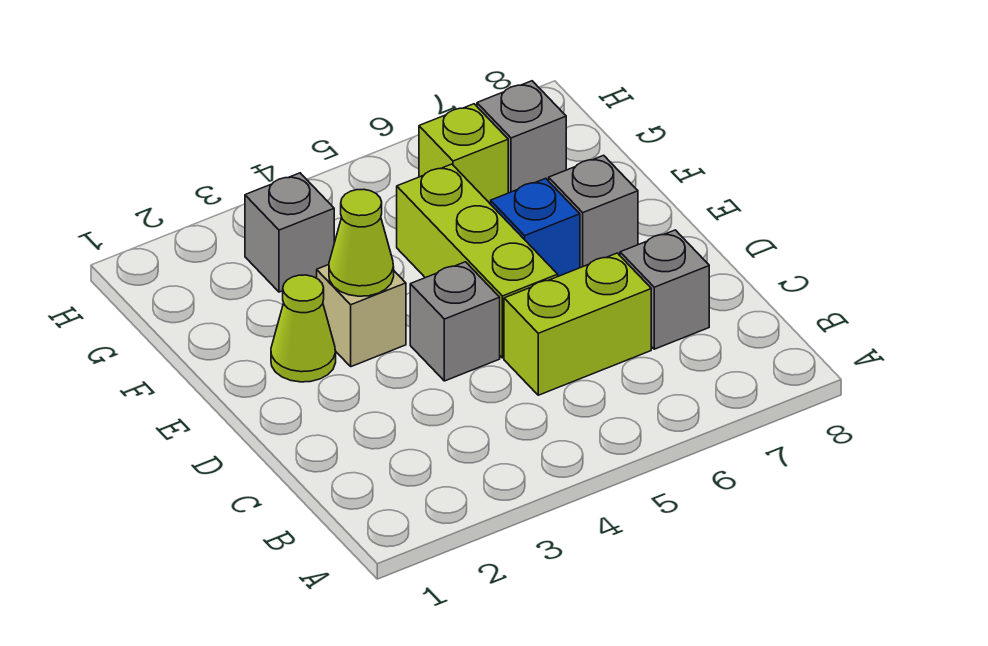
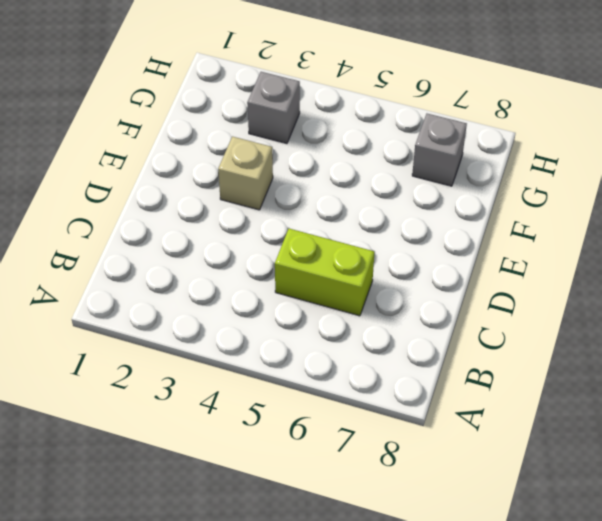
none -> grey brick C7 level 1
none -> grey brick D4 level 1
none -> lime brick D5:F5 level 1

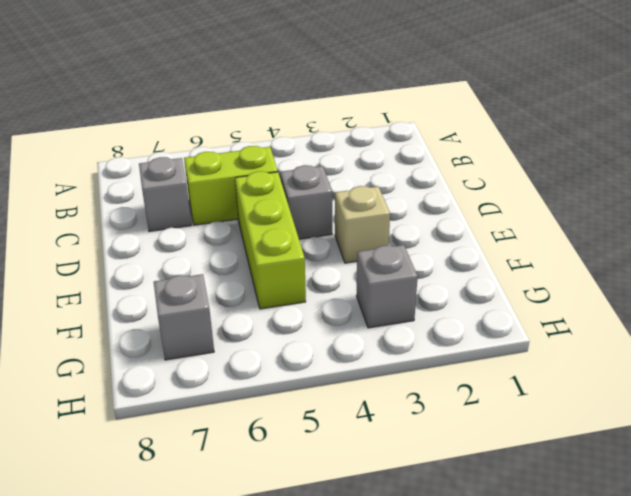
none -> lime cone E2 level 1
none -> blue brick E6 level 1
none -> grey brick E7 level 1

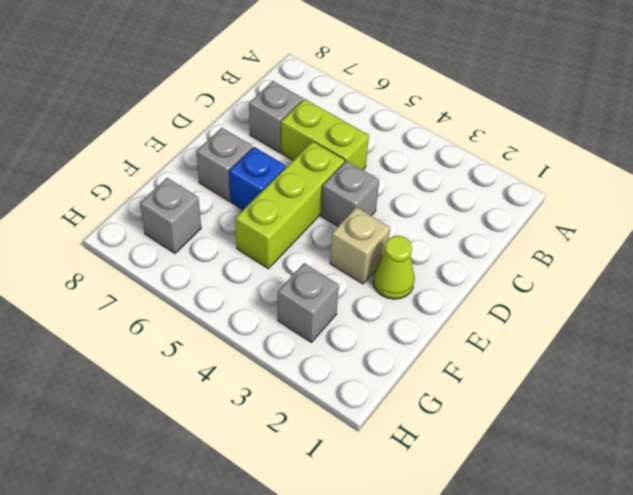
none -> lime brick G6 level 1
none -> lime cone E3 level 2

